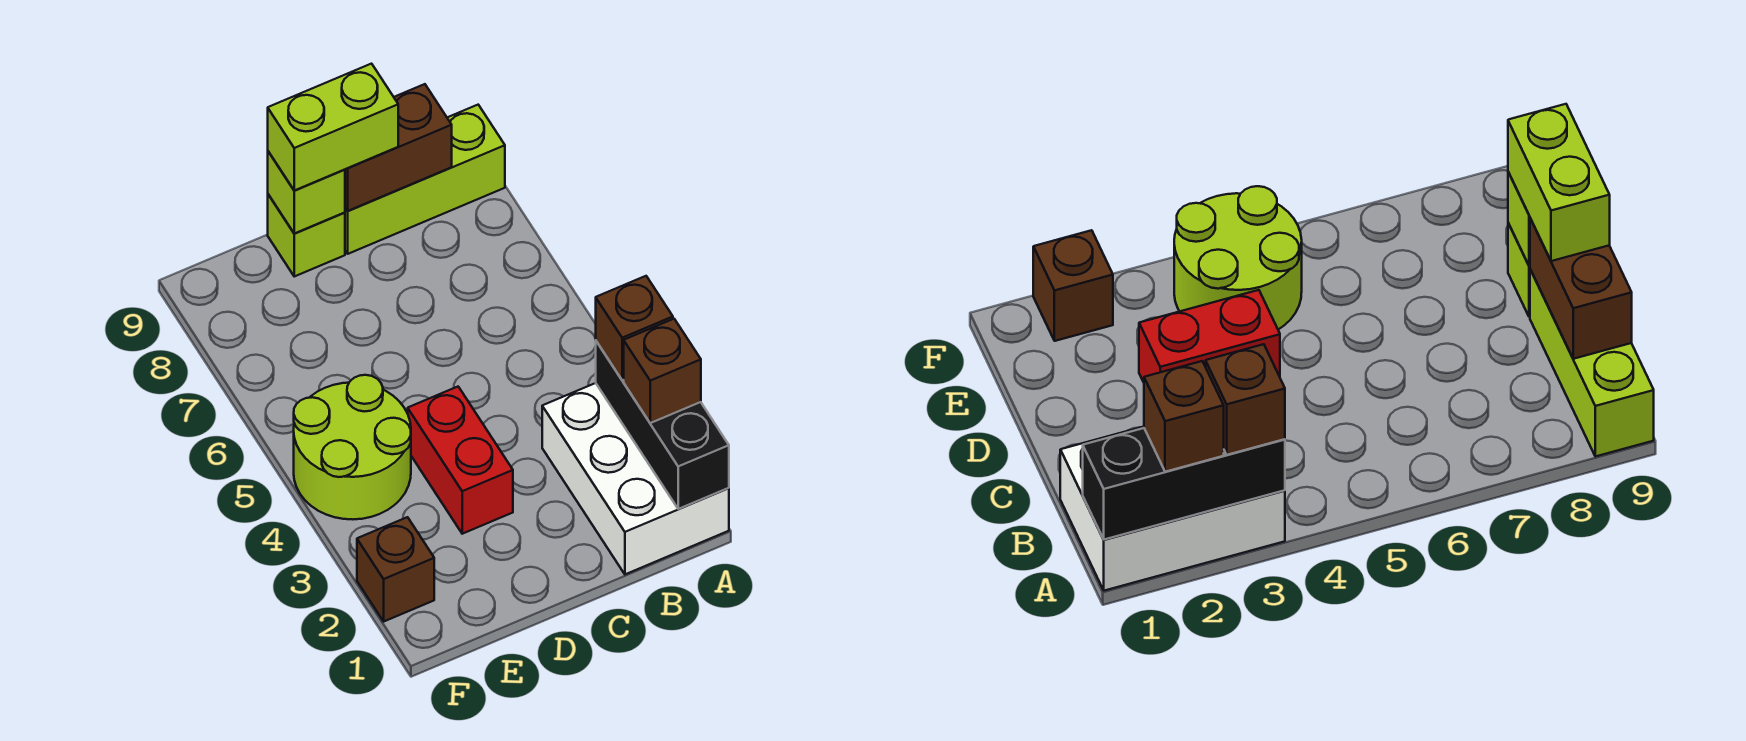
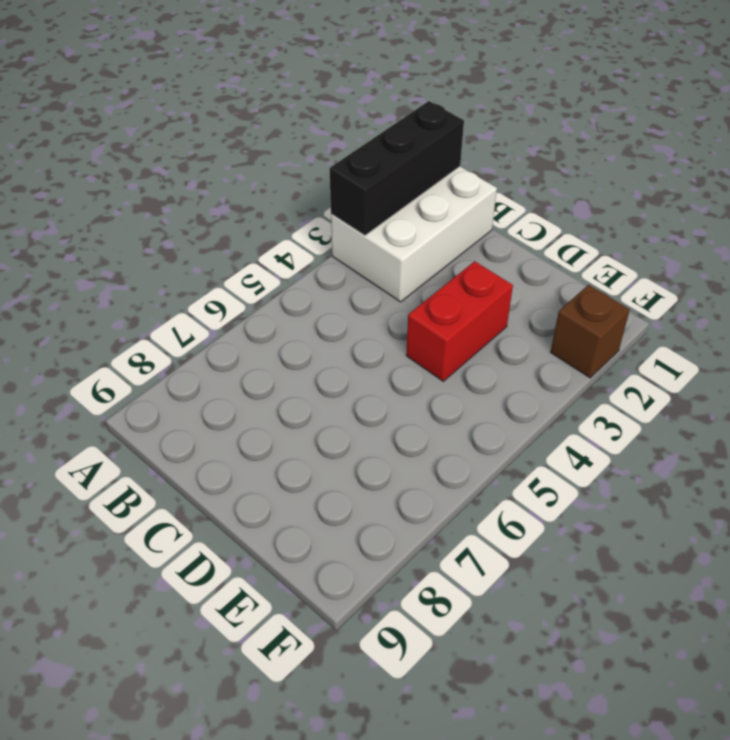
none -> lime brick A9:C9 level 1
none -> lime brick D9 level 1
none -> lime round brick E4:F5 level 1

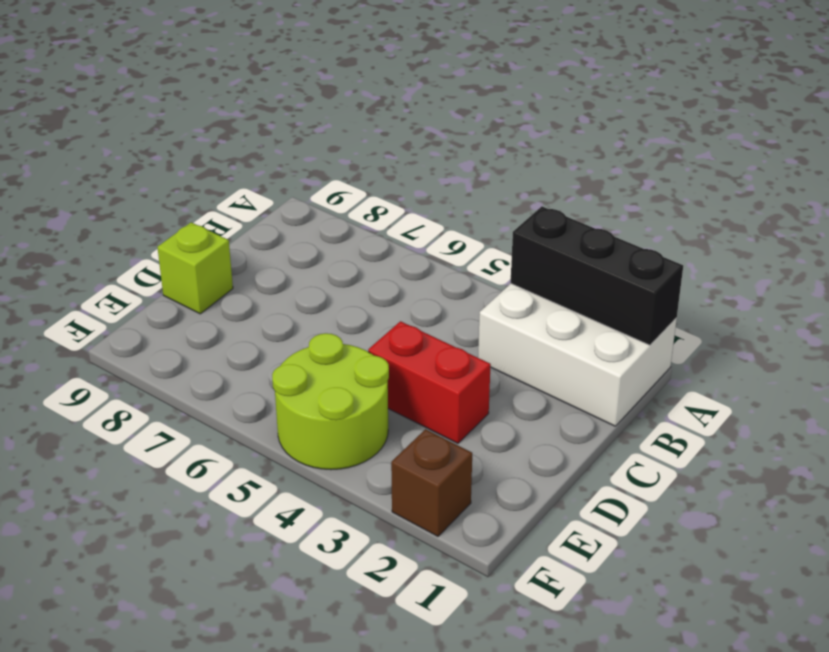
none -> lime brick A9:C9 level 1
none -> brown brick B9:C9 level 2
none -> lime brick D9 level 2

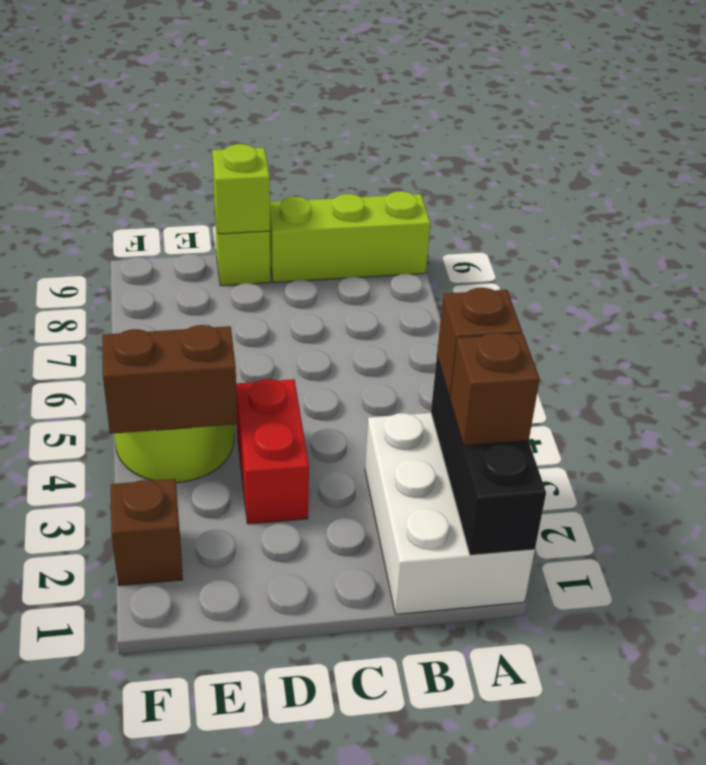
brown brick E4:F4 level 2 -> brown brick B9:C9 level 2
none -> lime brick C9:D9 level 3

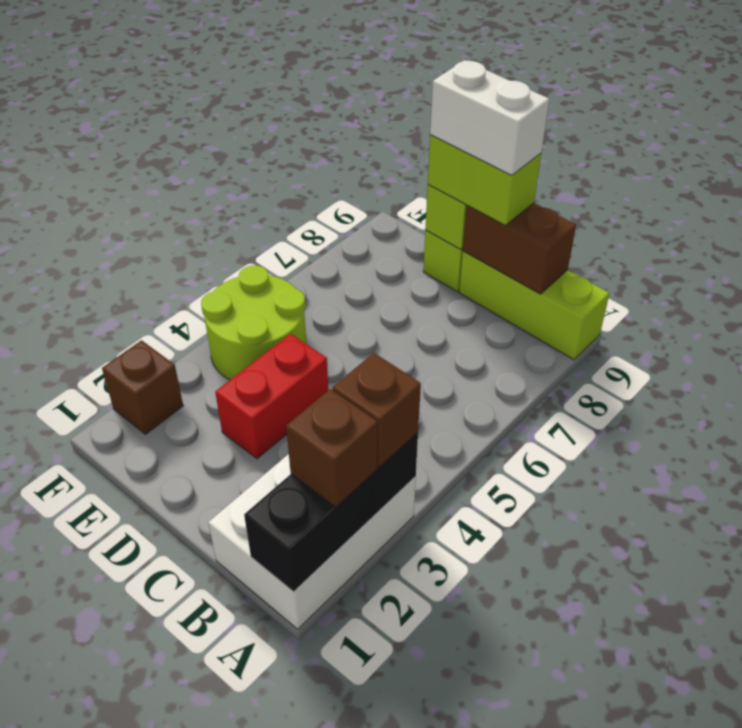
white brick C9:D9 level 4 -> none

